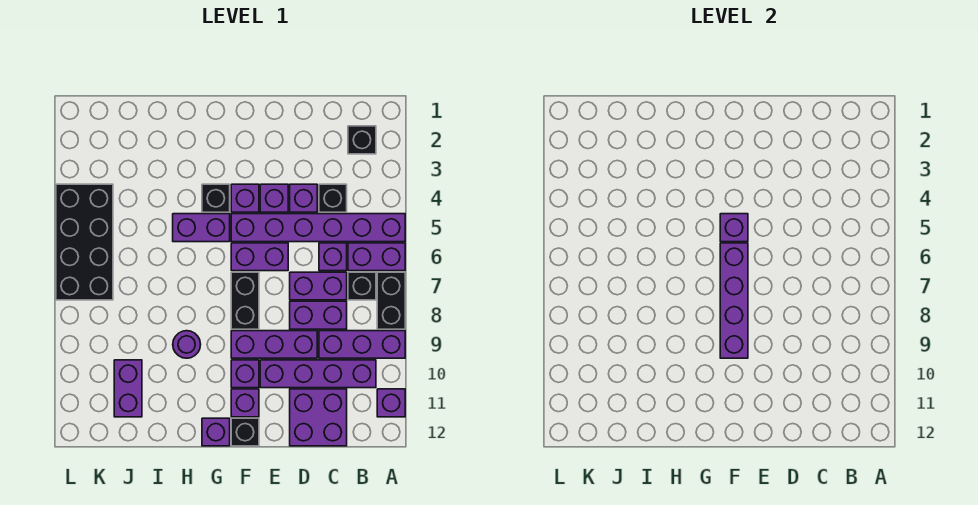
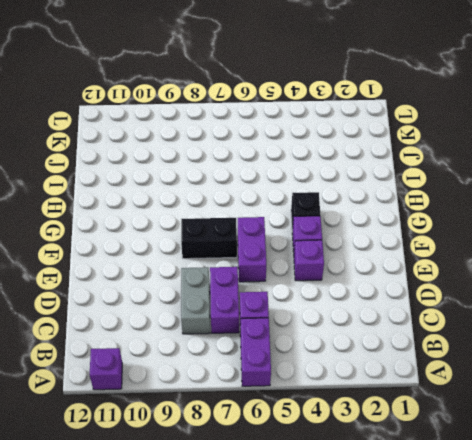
grey brick C8:D8 level 1 -> purple brick C8:D8 level 1
none -> purple brick A5:F5 level 1
none -> black brick A7:A8 level 1
none -> purple brick A9:C9 level 1
none -> black brick B2 level 1

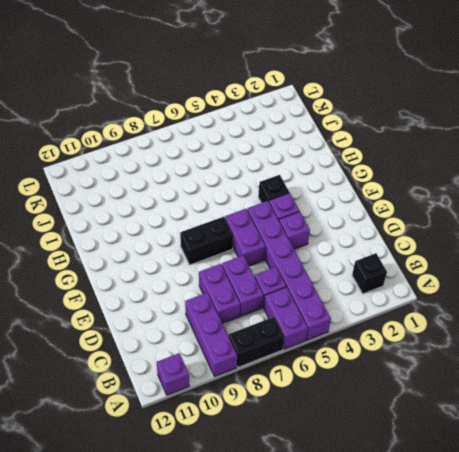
none -> black brick B7 level 1
none -> purple brick B10:E10 level 1
none -> black brick C4 level 1
none -> purple brick C11:D12 level 1

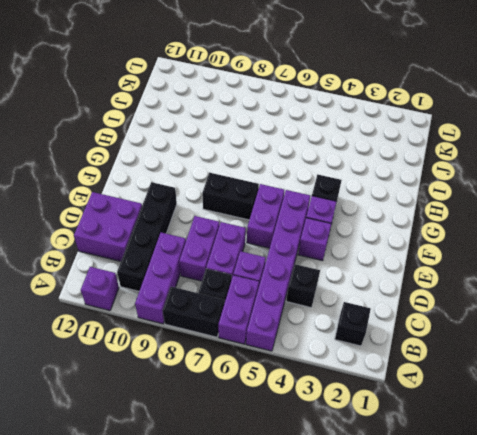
black brick B10:E10 level 1 -> purple brick B10:E10 level 1
none -> purple brick D4 level 1
none -> purple brick D9:F9 level 1
none -> purple brick F10 level 1
none -> purple brick F11 level 1

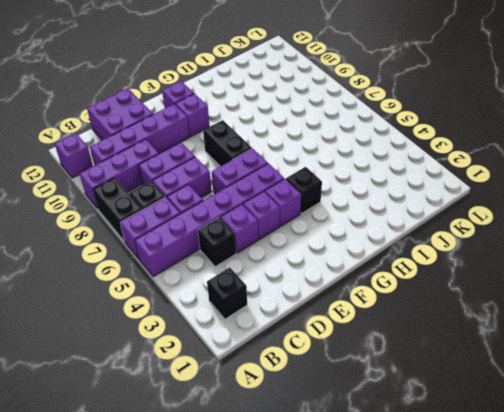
none -> purple brick D9:F9 level 1
none -> black brick F12 level 1
none -> purple brick G5:H5 level 1
none -> purple brick G12 level 1

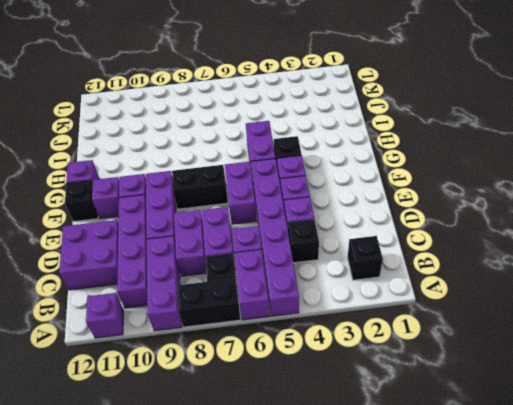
none -> purple round brick H9 level 1
none -> purple brick J10:J11 level 1
none -> black brick K4:L7 level 1
none -> purple brick F5 level 2

